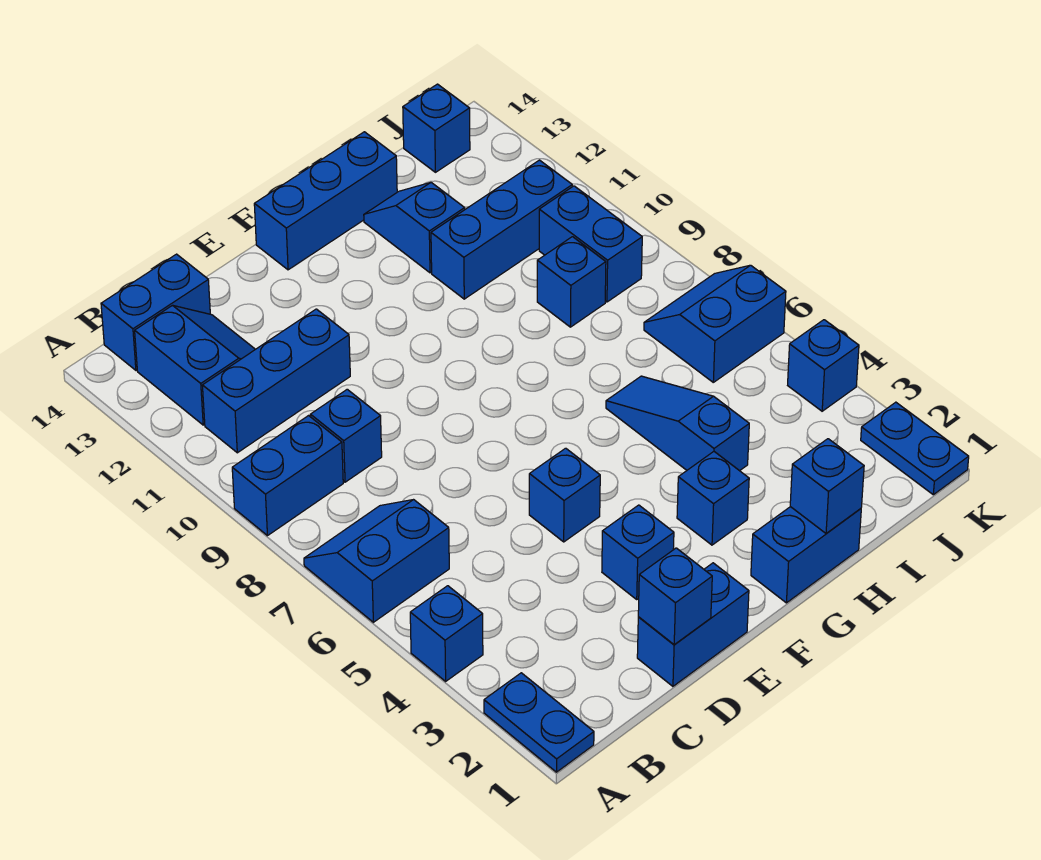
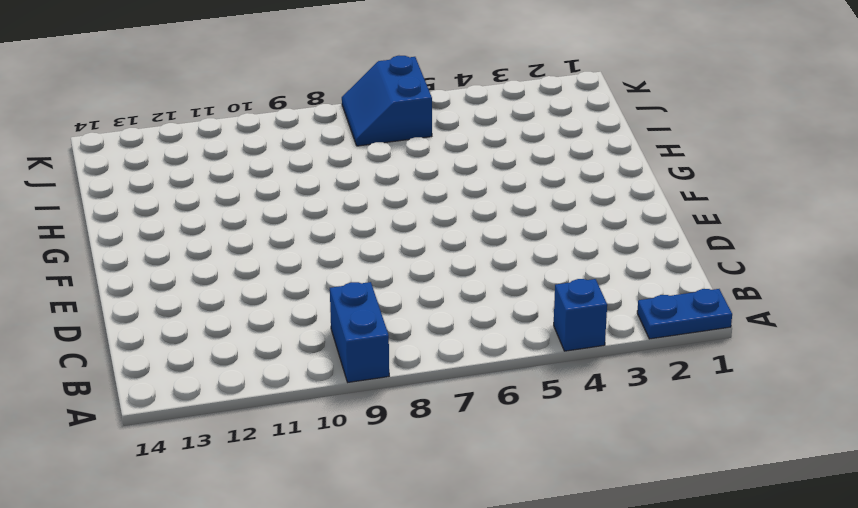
none -> blue slope A6:B7 level 1 top 6
none -> blue brick B11:D11 level 1
none -> blue slope B12:C13 level 1 top B

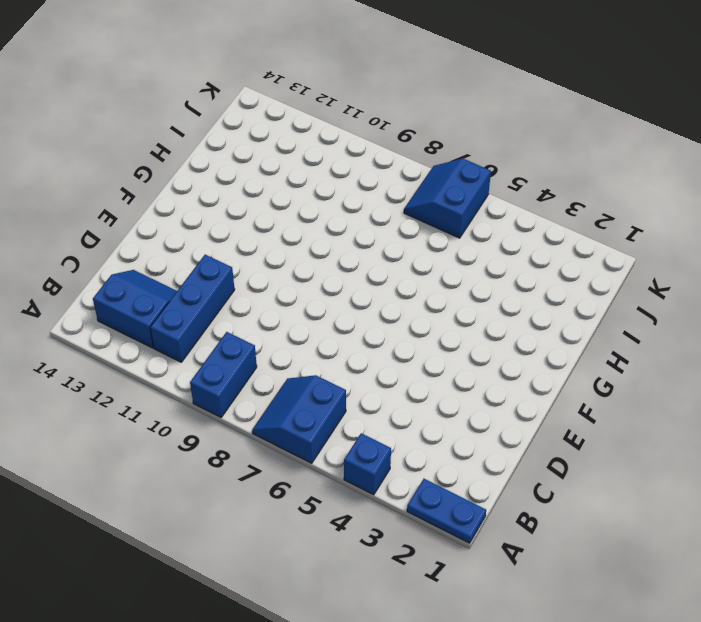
none -> blue brick B14:C14 level 1
none -> blue brick C9 level 1
none -> blue brick D1:E1 level 1

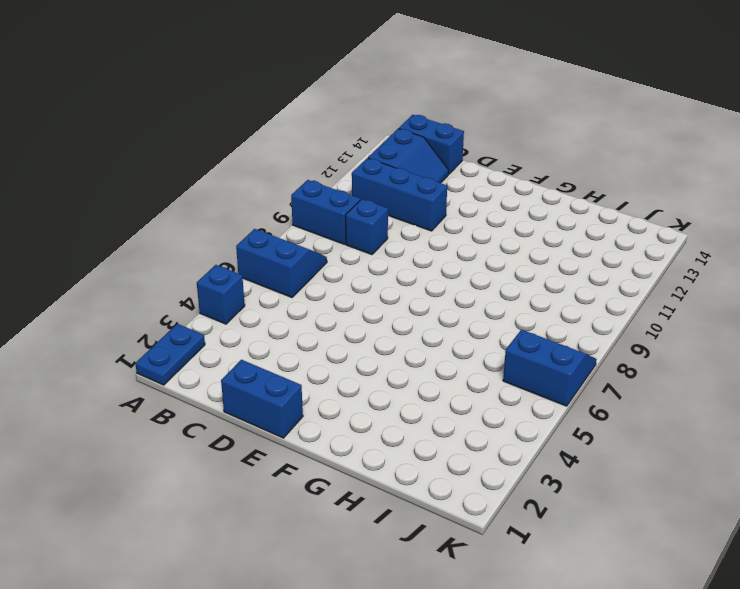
none -> blue brick E3 level 1
none -> blue brick E5 level 1
none -> blue brick F14:H14 level 1

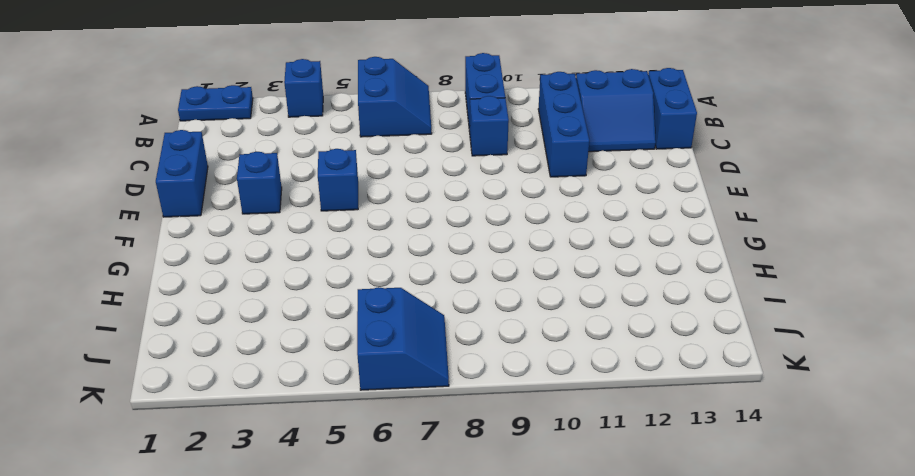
none -> blue brick F14:H14 level 1
none -> blue brick G1:H1 level 1
none -> blue brick G3 level 1

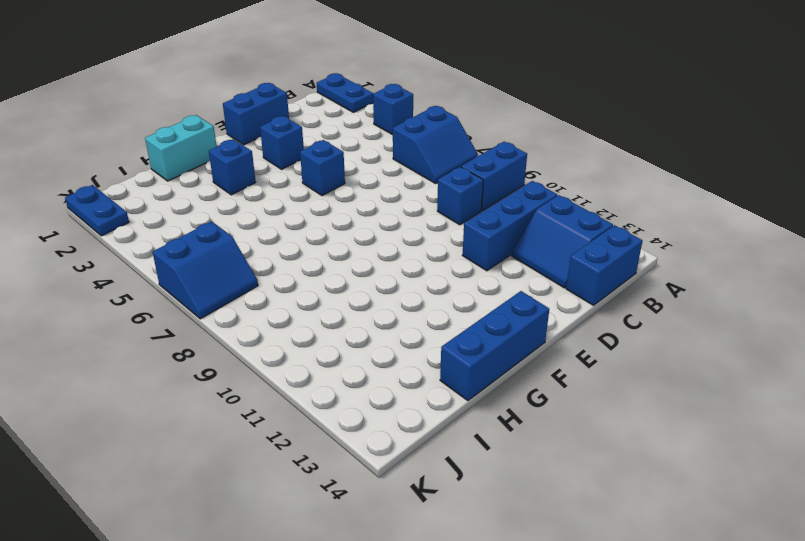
cyan brick G1:H1 level 1 -> blue brick G1:H1 level 1
none -> blue slope H4:H6 level 1 top 4
none -> blue brick H11:J11 level 1
none -> blue slope H12:H13 level 1 top 12

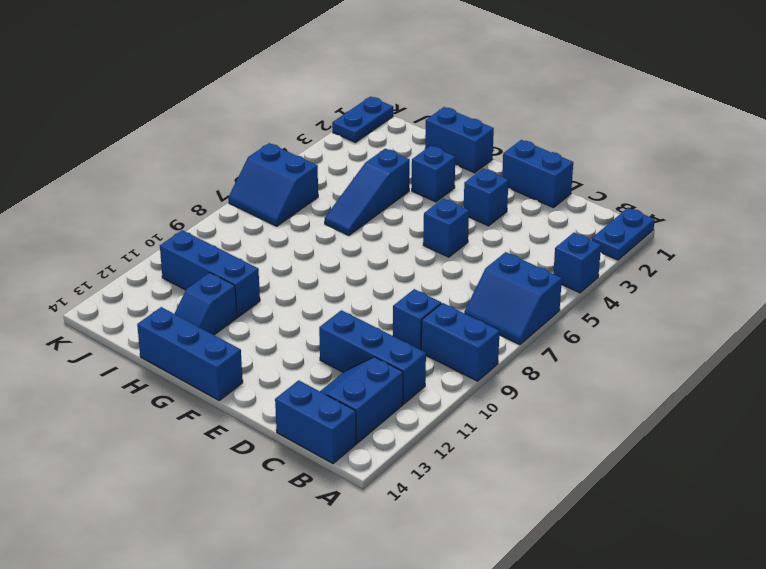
none -> blue brick I9 level 1
none -> blue brick J9:J10 level 1
none -> blue brick J14 level 1

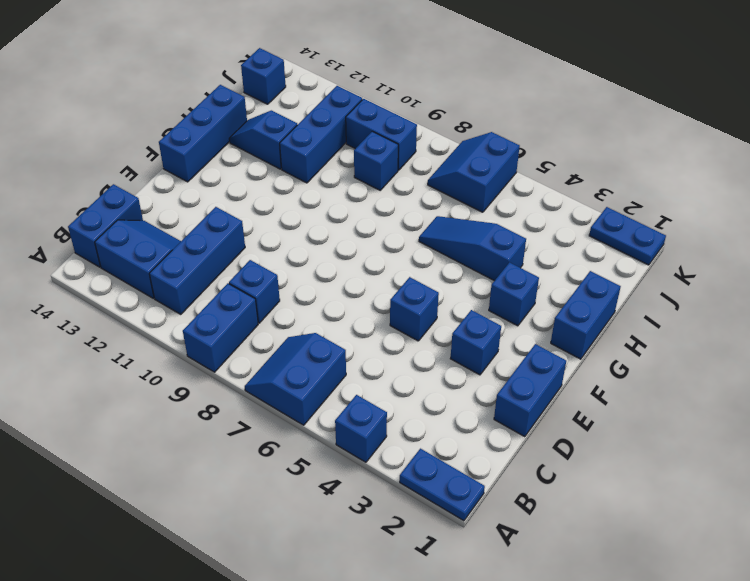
none -> blue brick K4 level 1
none -> blue brick D1 level 2
none -> blue brick H1 level 2

